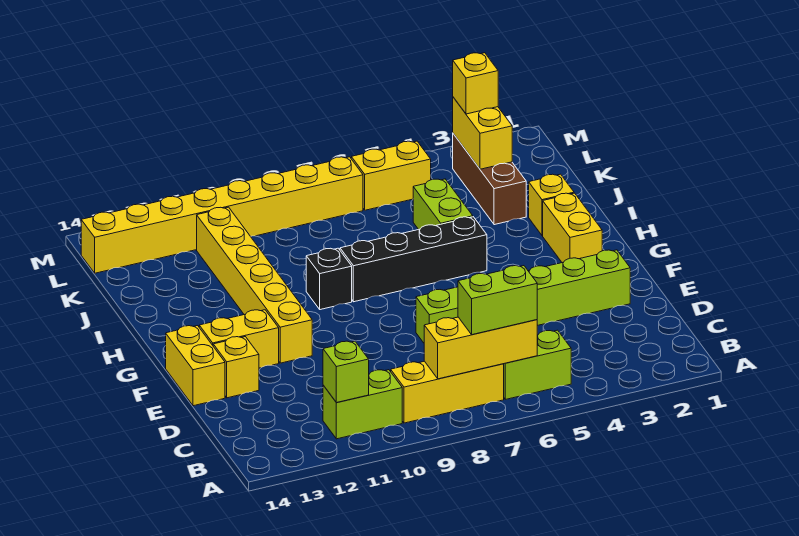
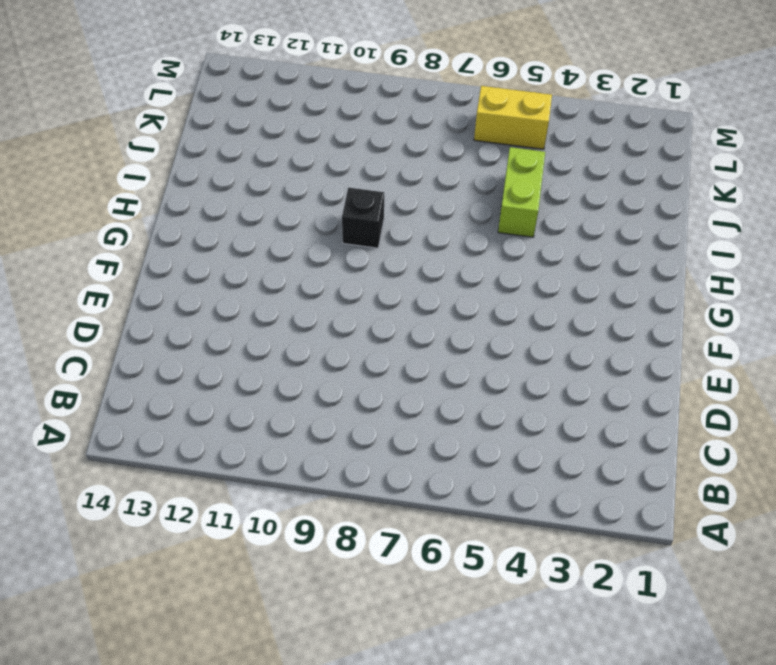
none -> lime brick B5:B6 level 1
none -> yellow brick B7:B9 level 1
none -> lime brick B10:B11 level 1

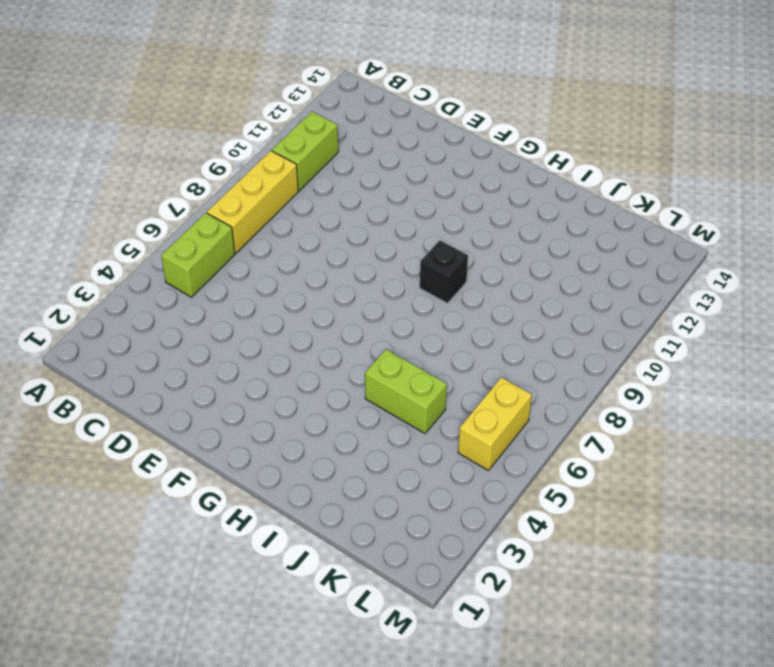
none -> lime brick E2:E7 level 1
none -> yellow brick E13 level 1
none -> yellow brick E14:F14 level 1

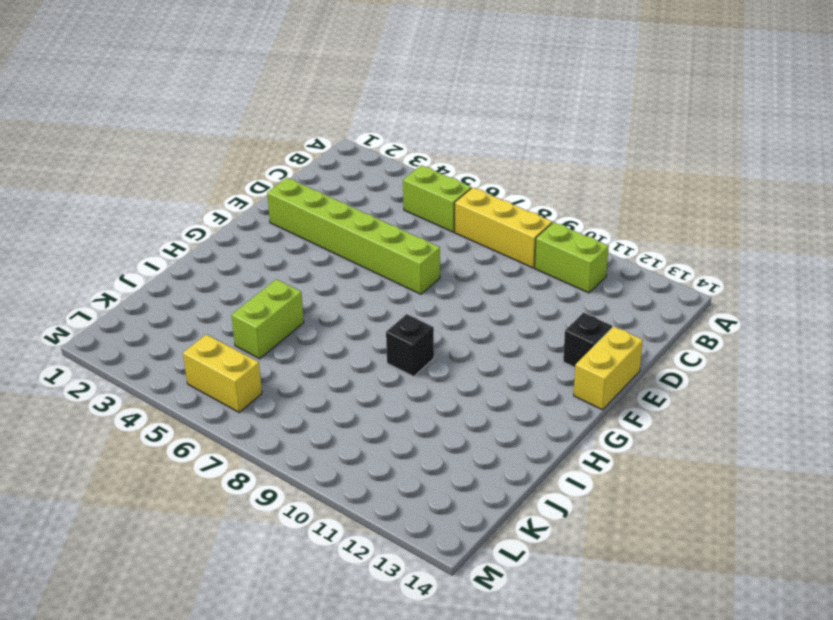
black brick E13 level 1 -> yellow brick E13 level 1
none -> yellow brick F11:K11 level 1
none -> yellow brick F12:F13 level 1
none -> yellow brick G2:H2 level 1

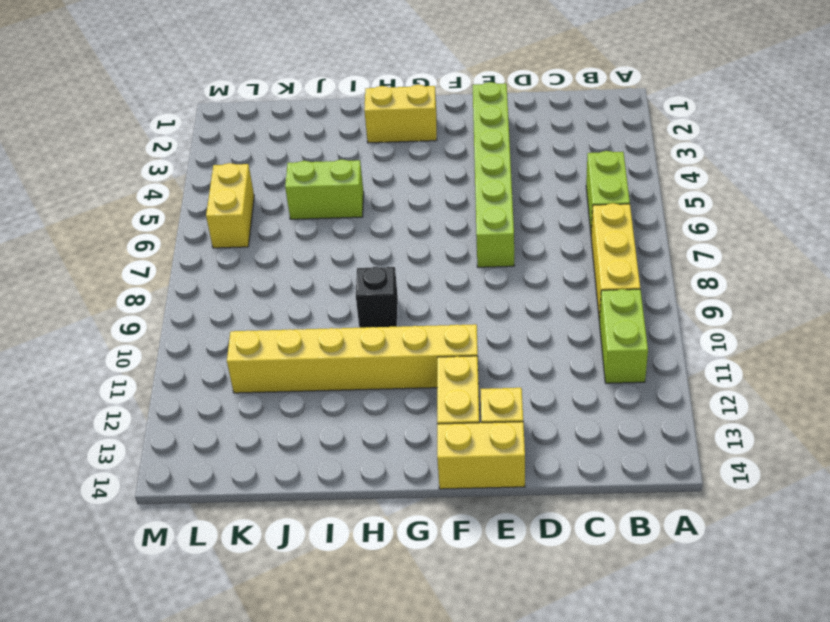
none -> black brick H5:H8 level 1
none -> yellow brick I2 level 1
none -> brown brick J3:L3 level 1

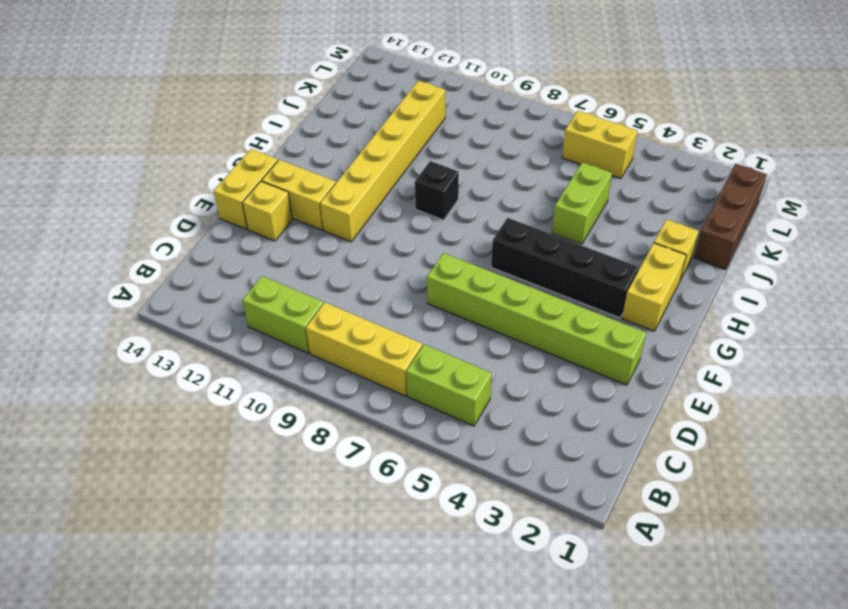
black brick G3:G6 level 1 -> black brick H5:H8 level 1
brown brick J1:L1 level 1 -> brown brick J3:L3 level 1
none -> yellow brick L7:L14 level 1
none -> yellow brick B6:B8 level 2
none -> lime brick B11 level 2

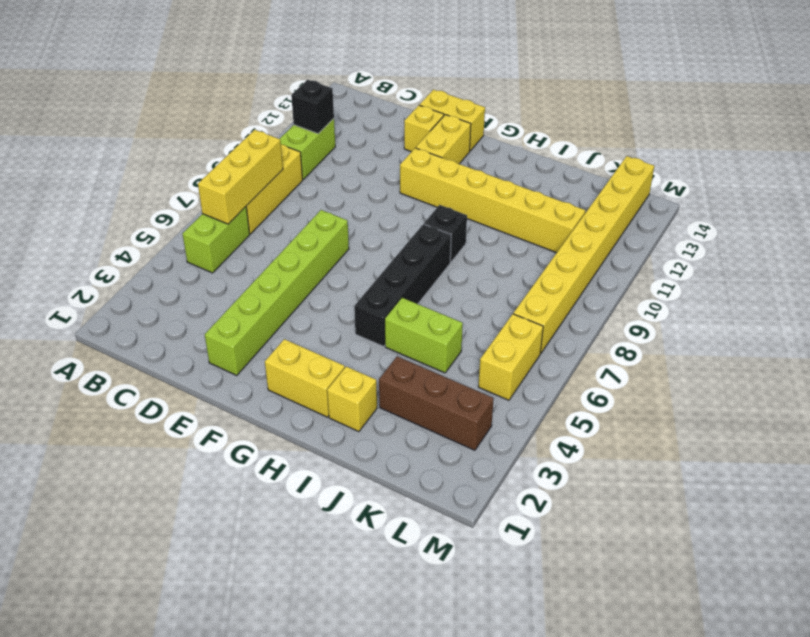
black brick B11 level 2 -> lime brick B11 level 2
none -> yellow brick K3:L3 level 2
none -> lime brick B6:B7 level 3
none -> yellow brick L3 level 3

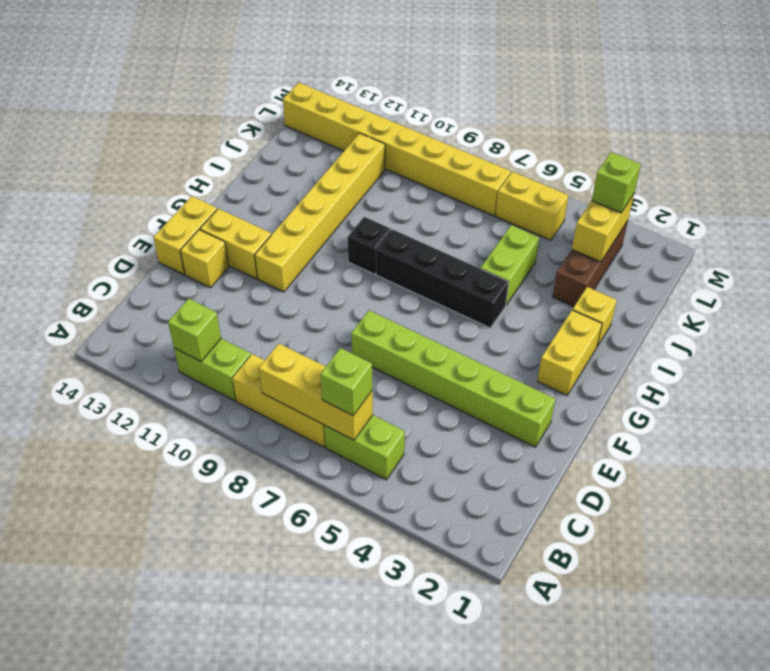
lime brick B6 level 3 -> lime brick B6:B7 level 3
lime brick L3 level 3 -> yellow brick L3 level 3

